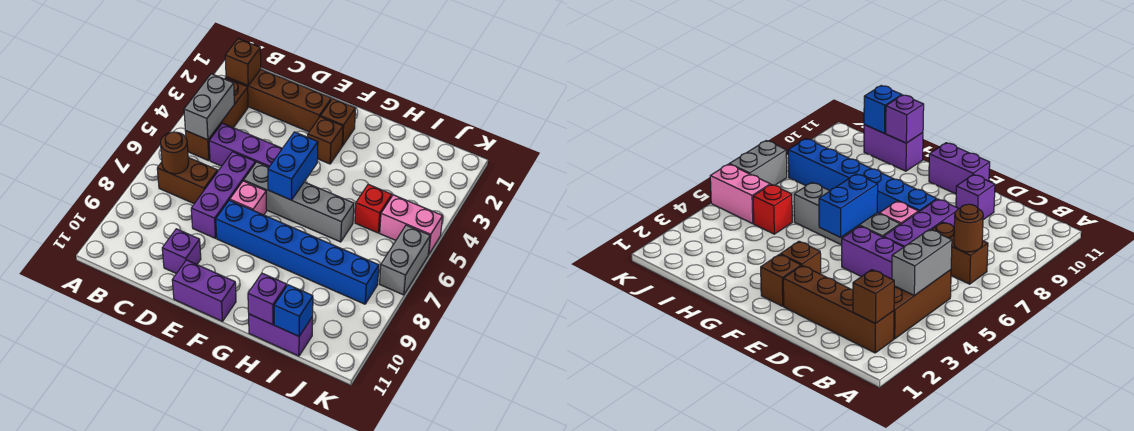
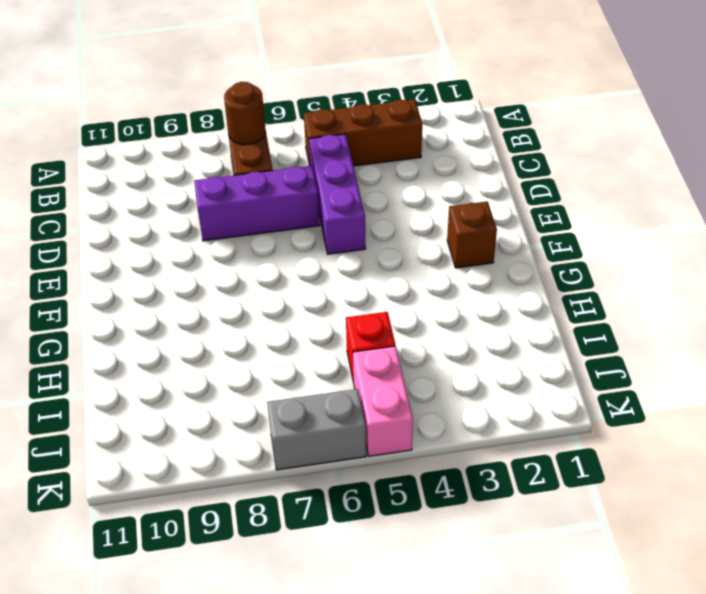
none -> brown brick B2:E2 level 1
none -> purple brick D10 level 1
none -> grey brick E6:H6 level 1

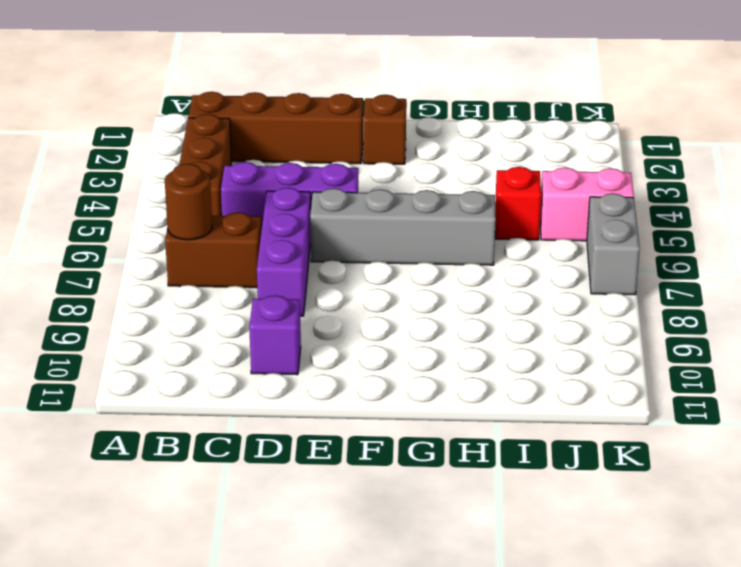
none -> pink brick E7 level 1
none -> blue brick E8:J8 level 1
none -> purple brick E11:F11 level 1

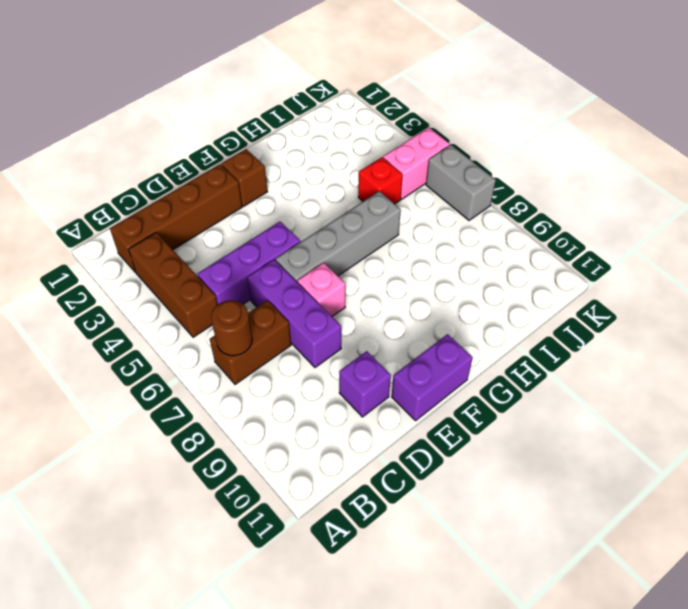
none -> blue brick E8:J8 level 1
none -> brown brick F3 level 1
none -> purple brick H11:I11 level 1

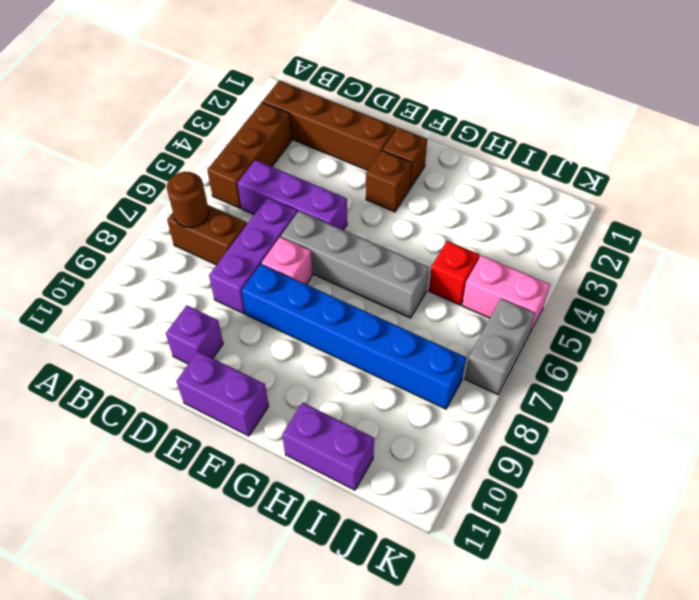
none -> brown brick B2 level 2
none -> grey brick B4:B5 level 2
none -> blue brick F5:F6 level 2

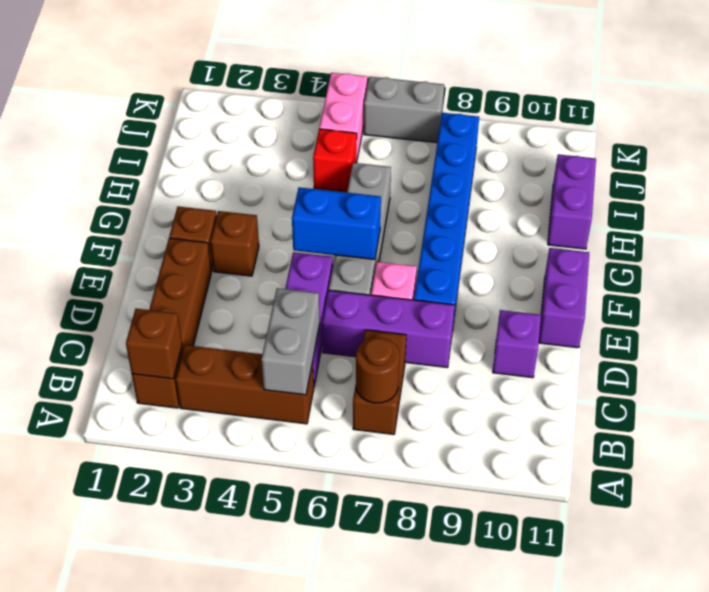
grey brick B5:C5 level 2 -> grey brick B4:B5 level 2
none -> purple brick H11 level 2
none -> blue brick I11 level 2

